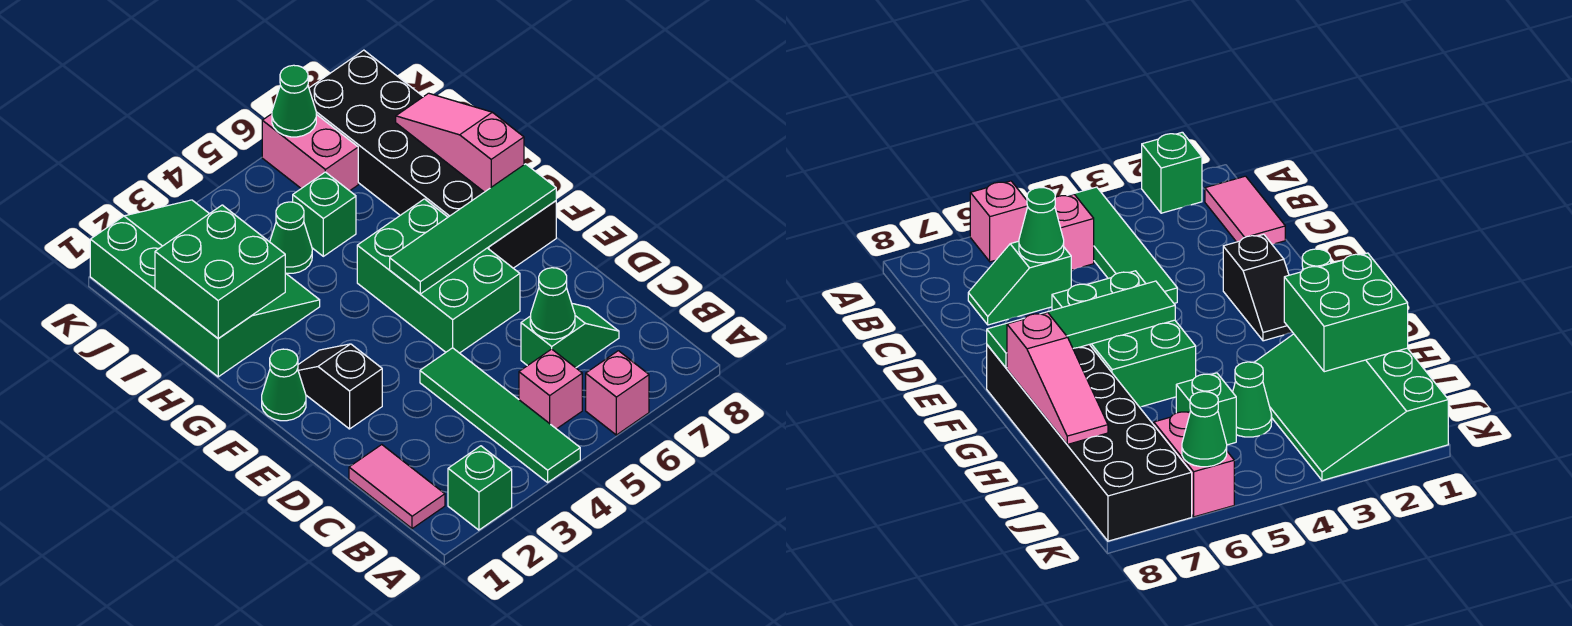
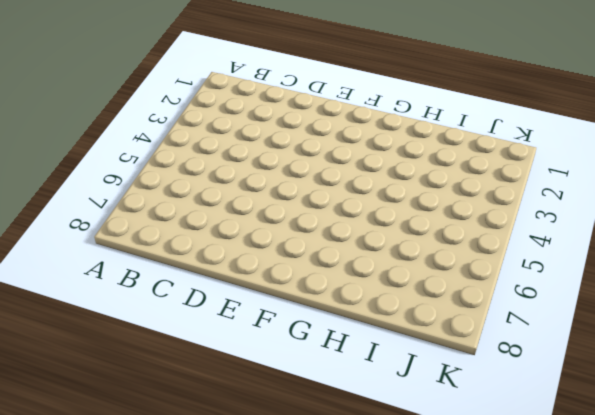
none -> green brick A2 level 1
none -> green tile A4:D4 level 1
none -> pink brick A6 level 1

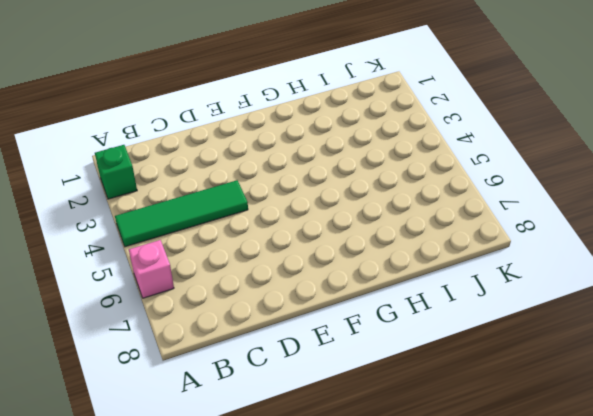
none -> pink tile B1:C1 level 1
none -> pink brick B5 level 1
none -> green slope C6:C7 level 1 top 6

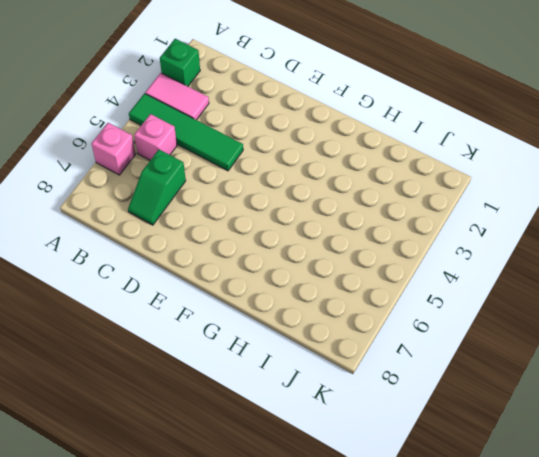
pink tile A3:B3 level 1 -> pink tile B1:C1 level 1
none -> black slope E2:F2 level 1 top E
none -> green brick E5:G6 level 1
none -> green cone F1 level 1

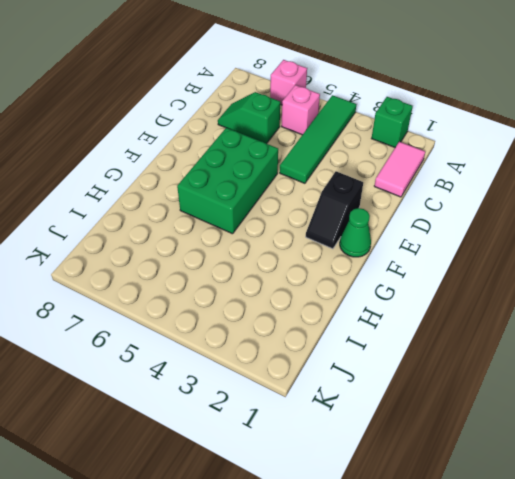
none -> black brick F7:K8 level 1
none -> green slope H1:K3 level 1 top 1
none -> green cone I4 level 1

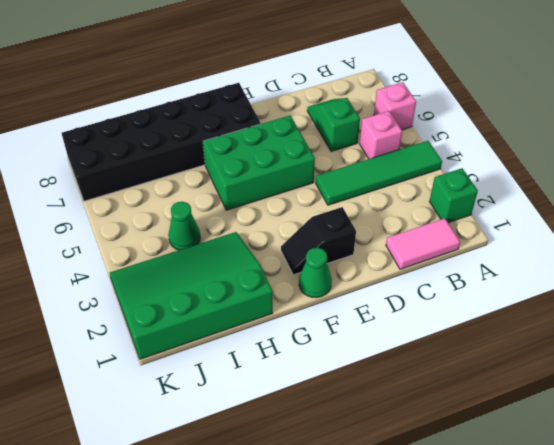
none -> green brick I5 level 1
none -> pink brick J6:K6 level 1
none -> green cone C6 level 2

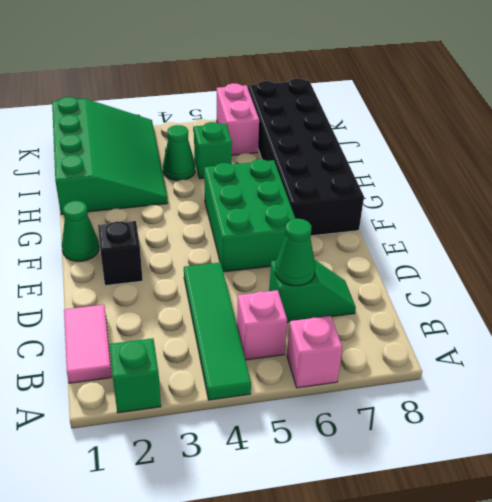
none -> green tile F5:F8 level 2
none -> pink slope G8:I8 level 2 top G
none -> green brick H1:I2 level 2

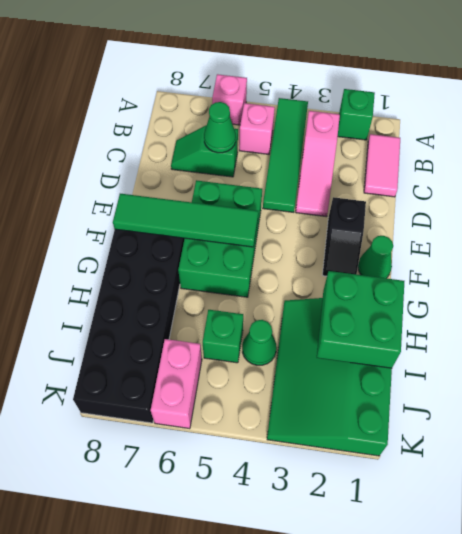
pink slope B3:D3 level 1 top B -> pink slope G8:I8 level 2 top G
none -> green cone K6 level 2

